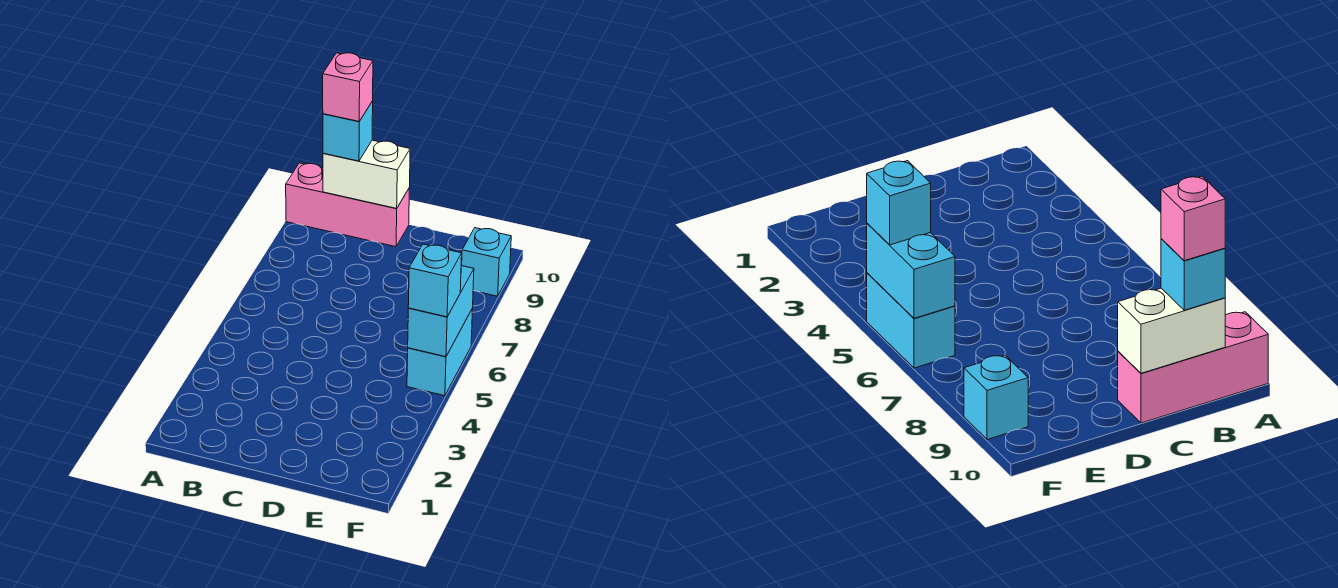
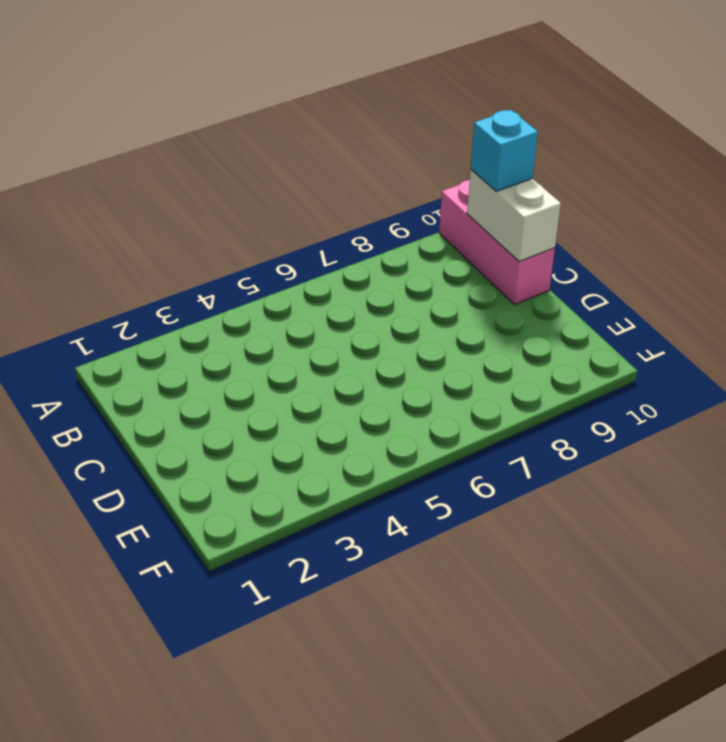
none -> cyan brick F5:F6 level 1
none -> cyan brick F9 level 1

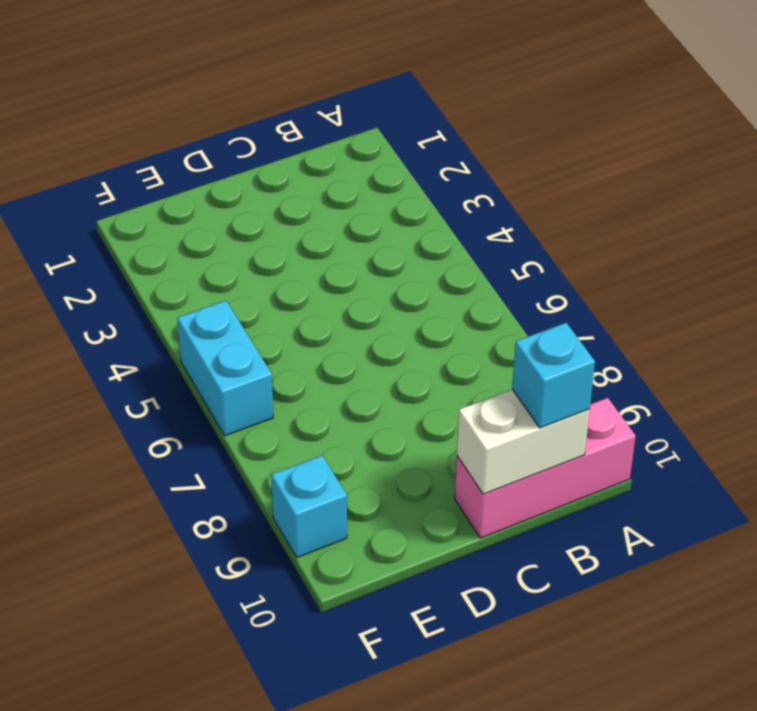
none -> cyan brick F5:F6 level 2
none -> cyan brick F5 level 3

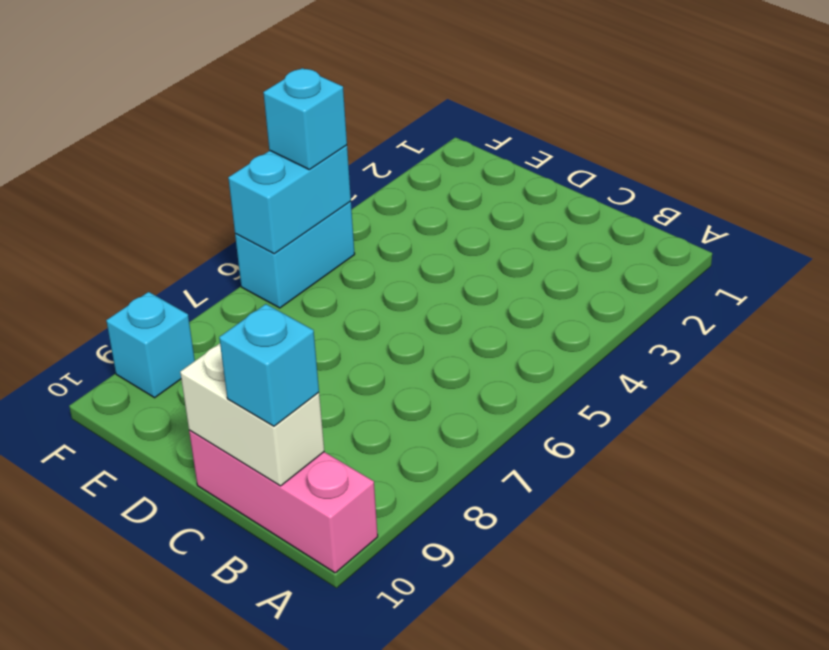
none -> pink brick B10 level 4

